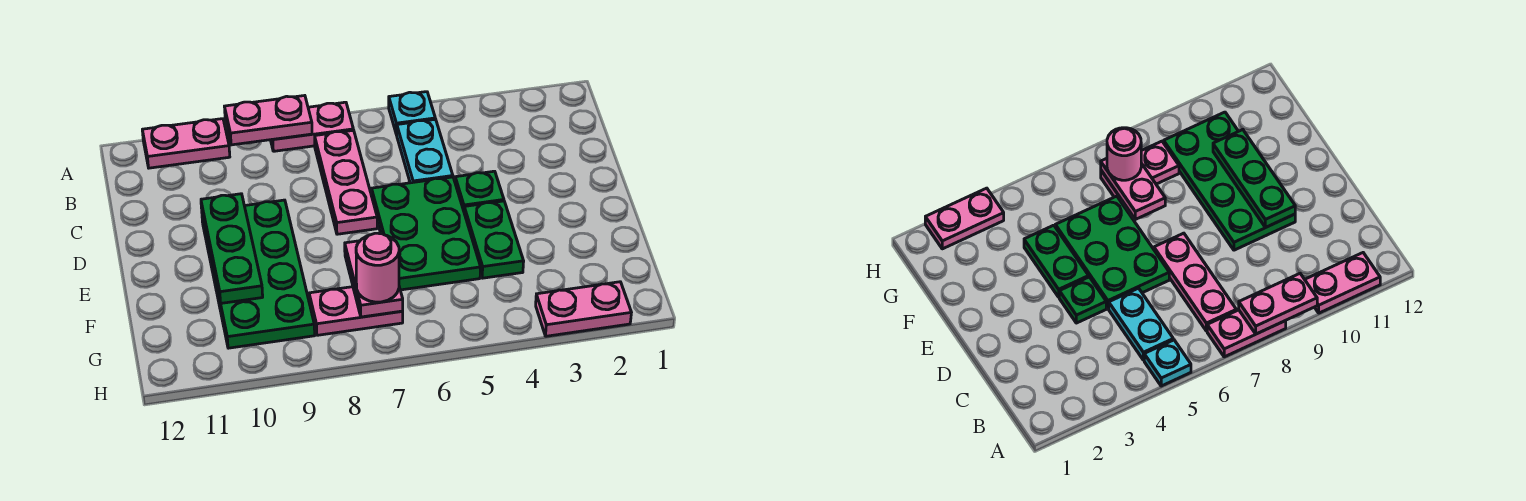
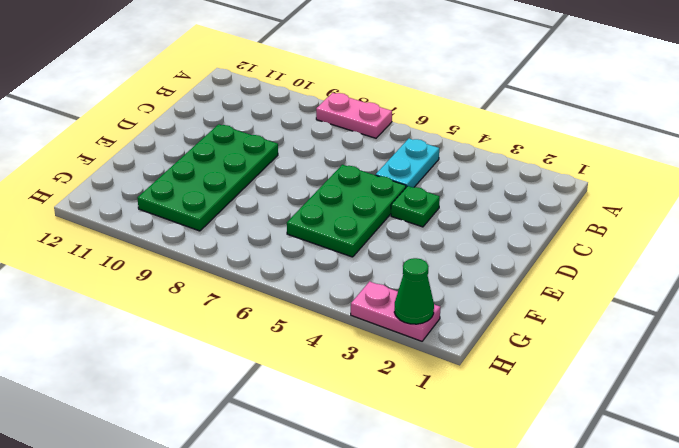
green cone H2 level 2 -> none
none -> cyan plate A5 level 1
none -> pink plate A10:A11 level 1
none -> pink plate B7:D7 level 1

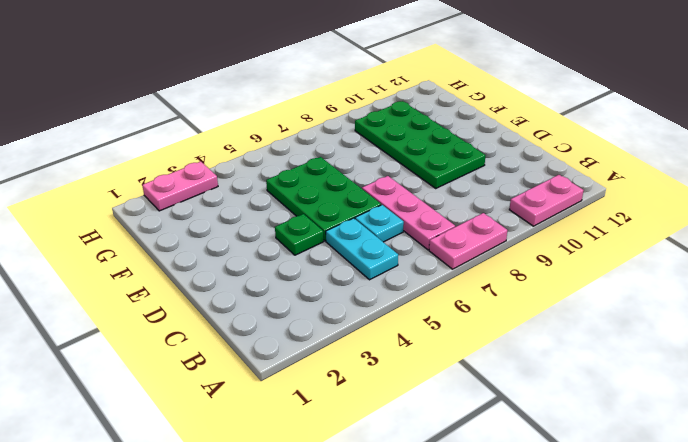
cyan plate C6 level 1 -> cyan plate A5 level 1
none -> green plate E4:F4 level 1
none -> pink plate G7:G8 level 1
none -> pink plate A8:A9 level 2

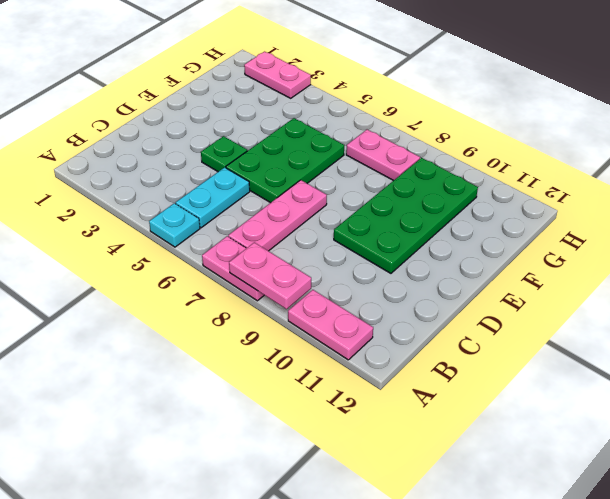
none -> green plate E4:F4 level 1
none -> green plate D10:F10 level 2
none -> pink plate F7:G7 level 2

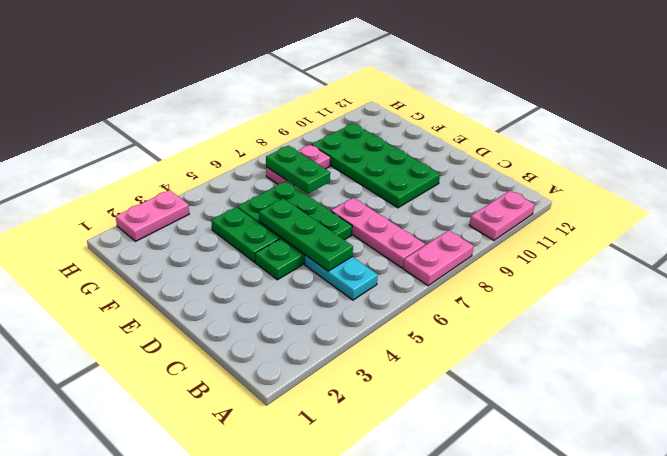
green plate C5:E5 level 2 -> green plate D10:F10 level 2
green plate F7:G7 level 2 -> pink plate F7:G7 level 2
none -> cyan plate A5 level 1
none -> pink plate A8:A9 level 2
none -> pink round brick G7 level 3

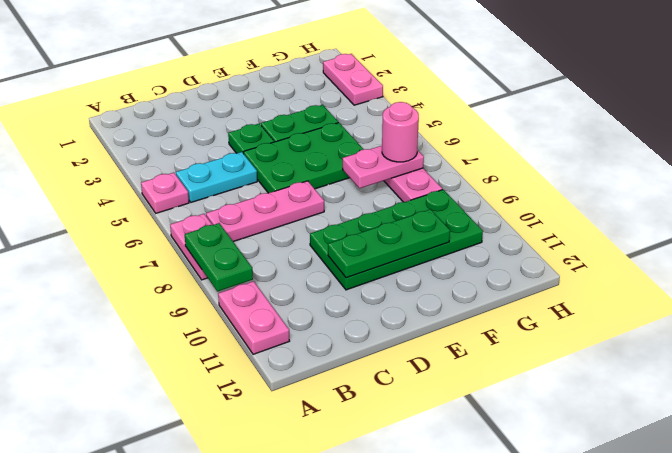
pink plate A5 level 1 -> cyan plate A5 level 1
green plate A8:A9 level 2 -> pink plate A8:A9 level 2

